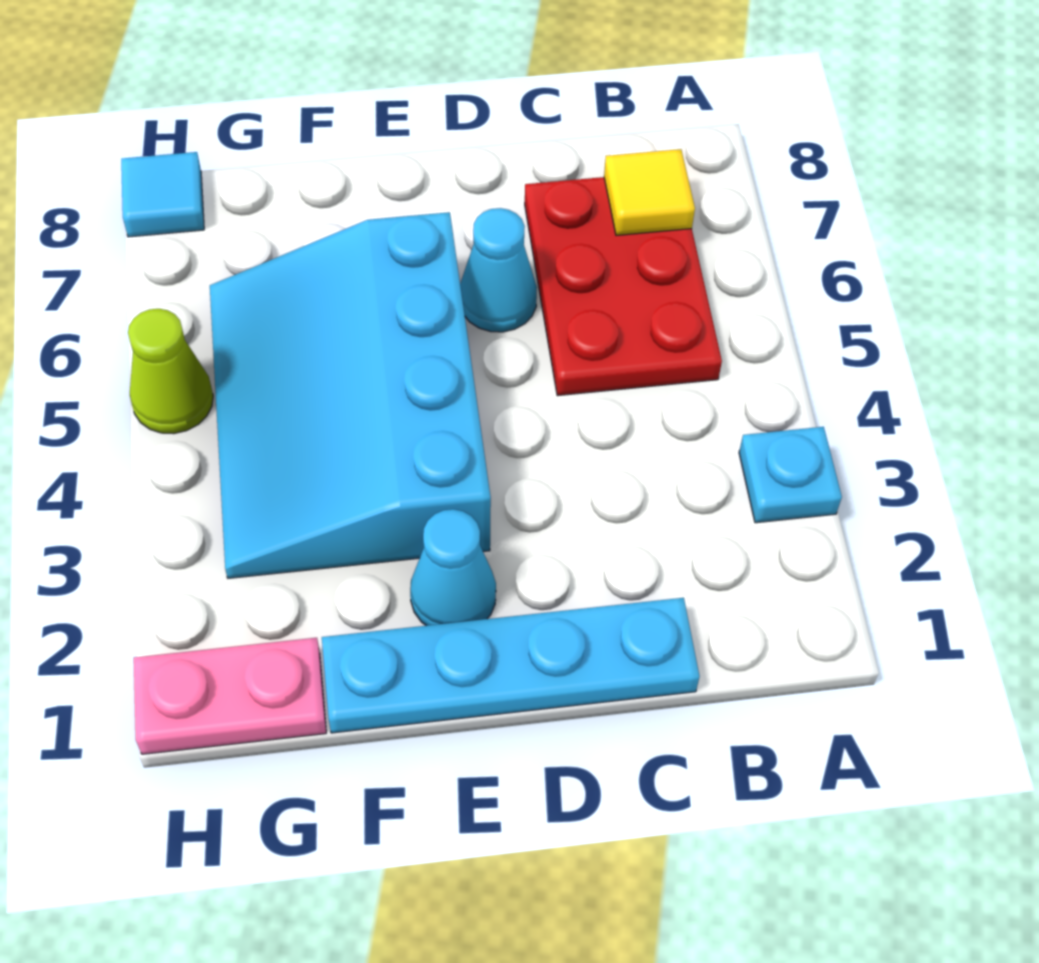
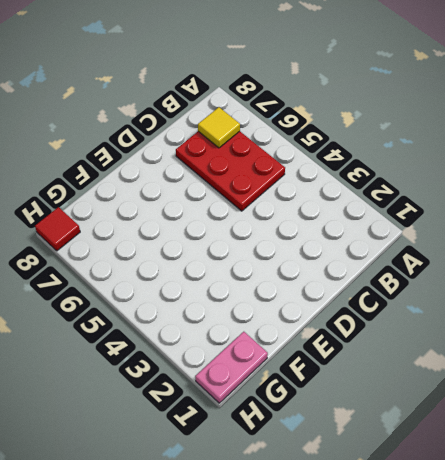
red tile H8 level 1 -> cyan tile H8 level 1
none -> cyan plate A3 level 1
none -> cyan plate C1:F1 level 1

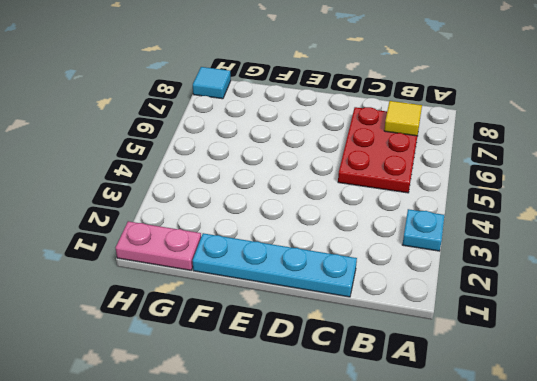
none -> cyan cone D6 level 1
none -> cyan cone E2 level 1

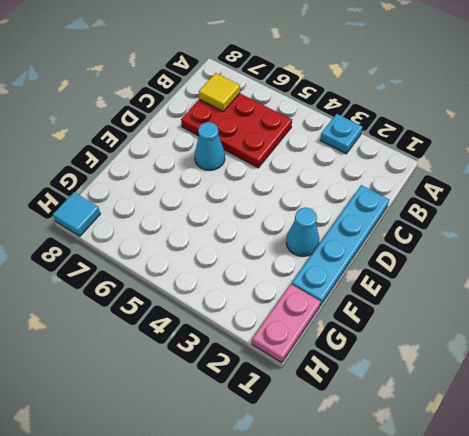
none -> cyan slope E3:G6 level 1 top E
none -> lime cone H5 level 1

